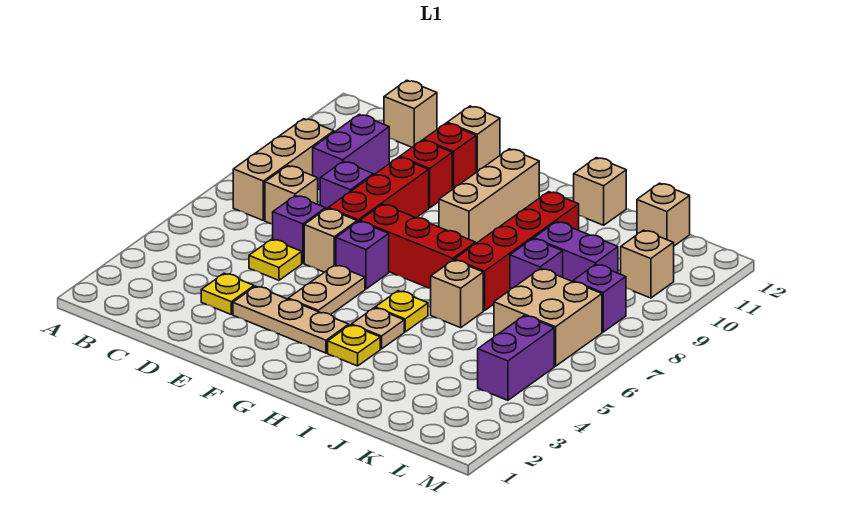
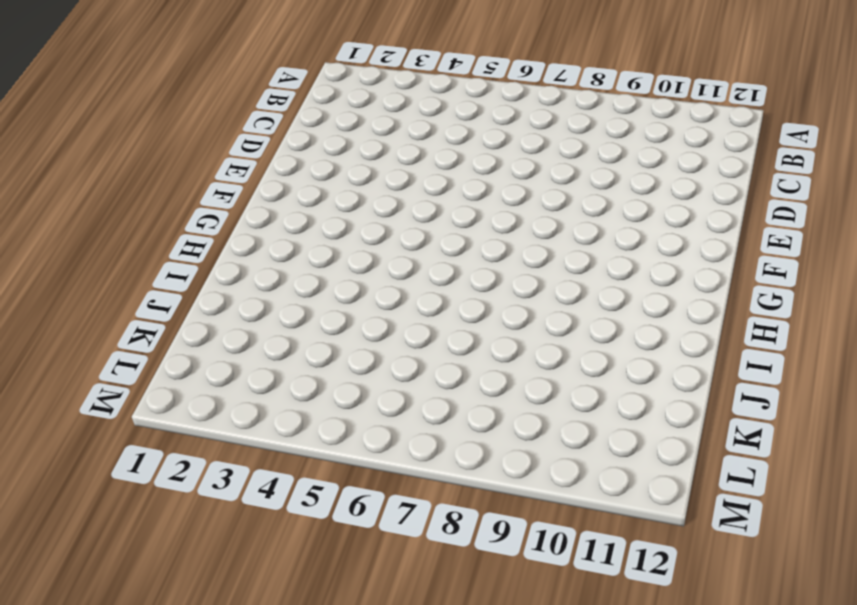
none -> tan brick B7:B9 level 1
none -> tan brick C7 level 1
none -> purple brick C9:C10 level 1
none -> tan brick C12 level 1

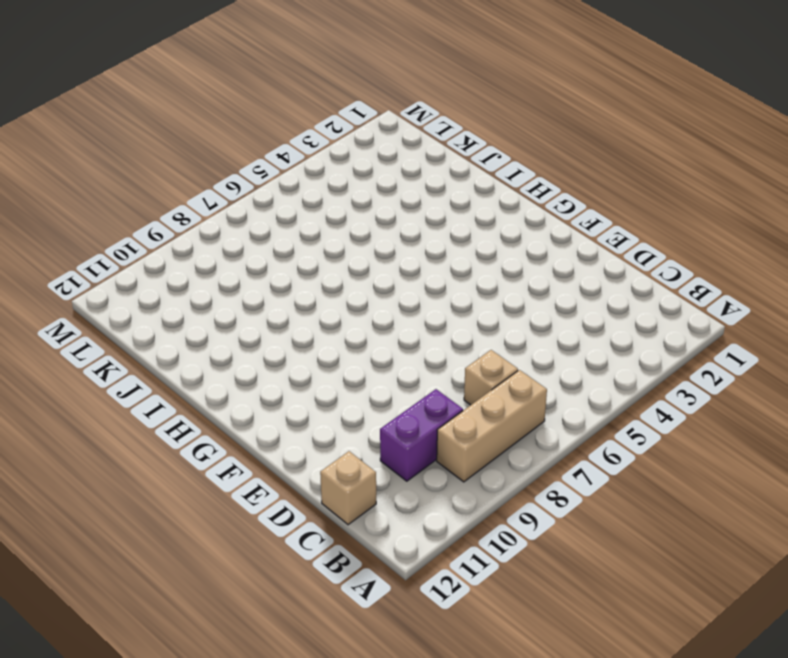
none -> yellow plate D3 level 1
none -> yellow plate D5 level 1
none -> purple brick D6 level 1
none -> purple brick D8 level 1

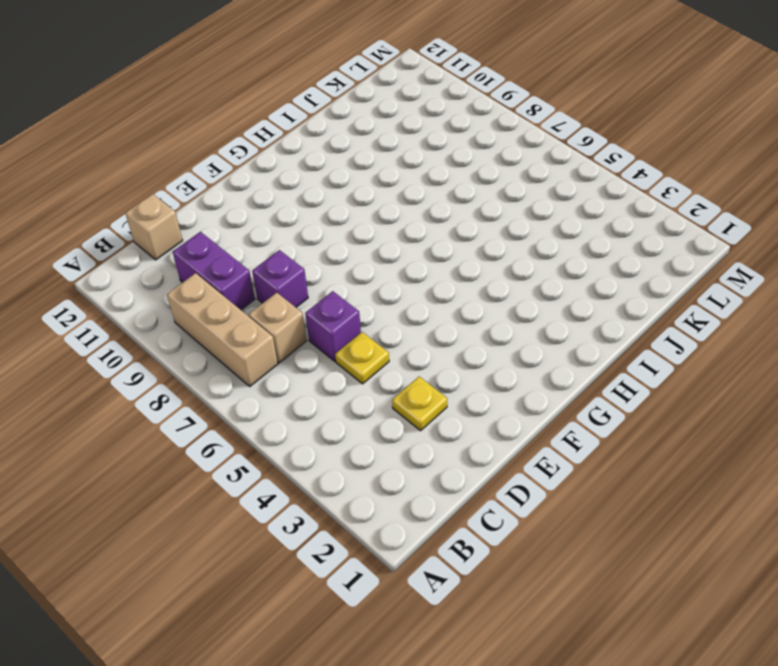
none -> tan plate E3:G3 level 1
none -> tan brick E6 level 1
none -> red brick E7:E9 level 1
none -> red brick E10 level 1

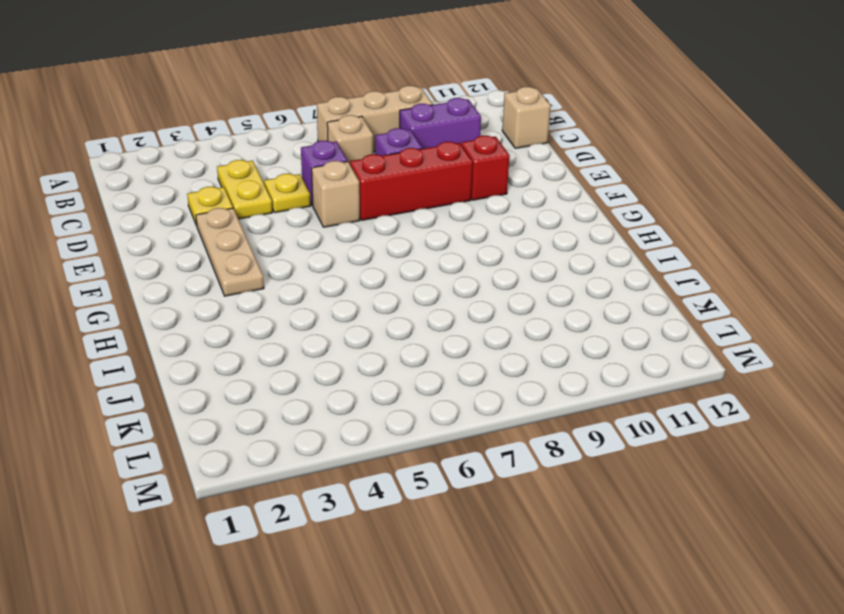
yellow plate C4:D4 level 1 -> none
none -> red brick E11 level 1
none -> tan brick E12 level 1
none -> tan plate F4:F5 level 1
none -> purple brick F6 level 1

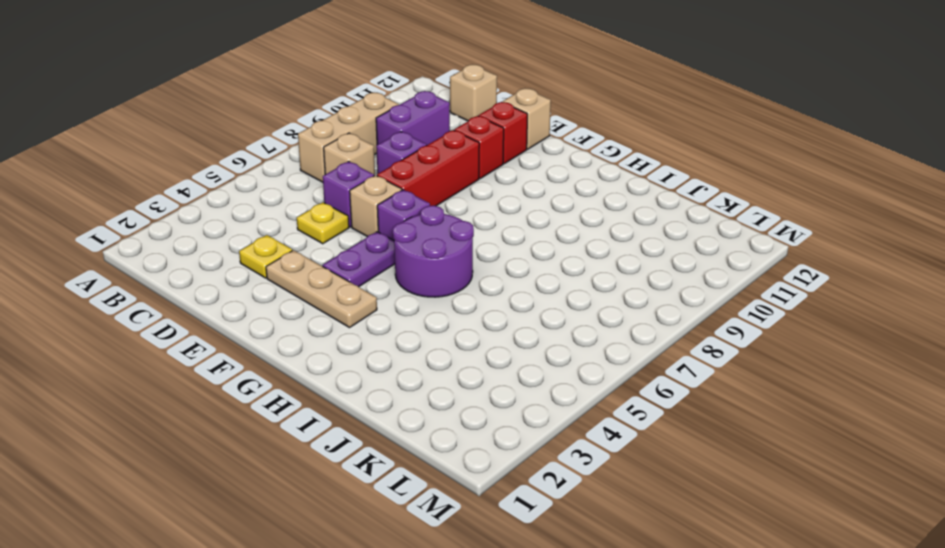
purple plate F4:F5 level 1 -> tan plate F4:F5 level 1
purple round brick G5:H6 level 1 -> yellow plate H5 level 1
none -> red brick F7:H7 level 1
none -> tan brick G9:G11 level 1
none -> yellow plate H3 level 1
none -> tan plate H4 level 1

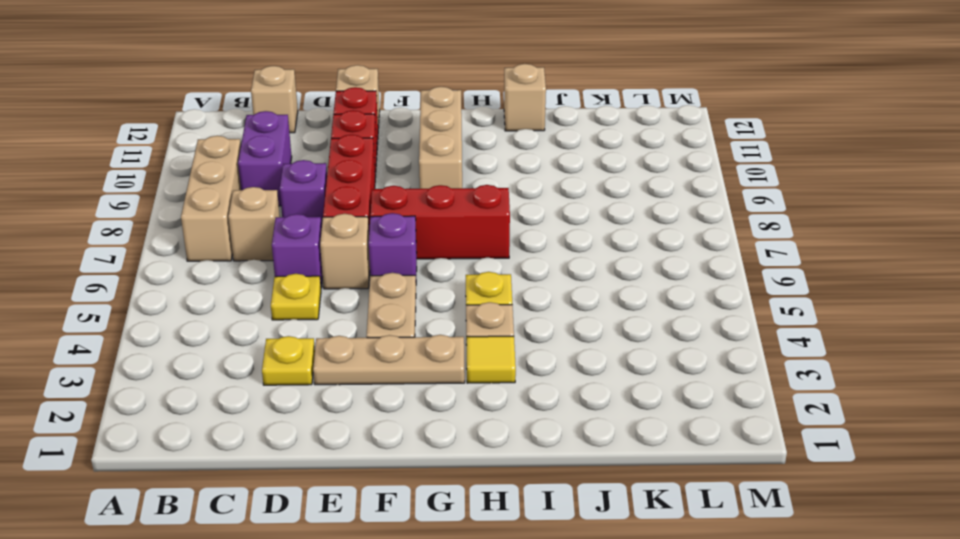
yellow tile H3 level 1 -> yellow plate H3 level 1
none -> tan brick I6 level 1
none -> red brick I7:I10 level 1
none -> purple brick J8 level 1
none -> purple brick J9:K9 level 1

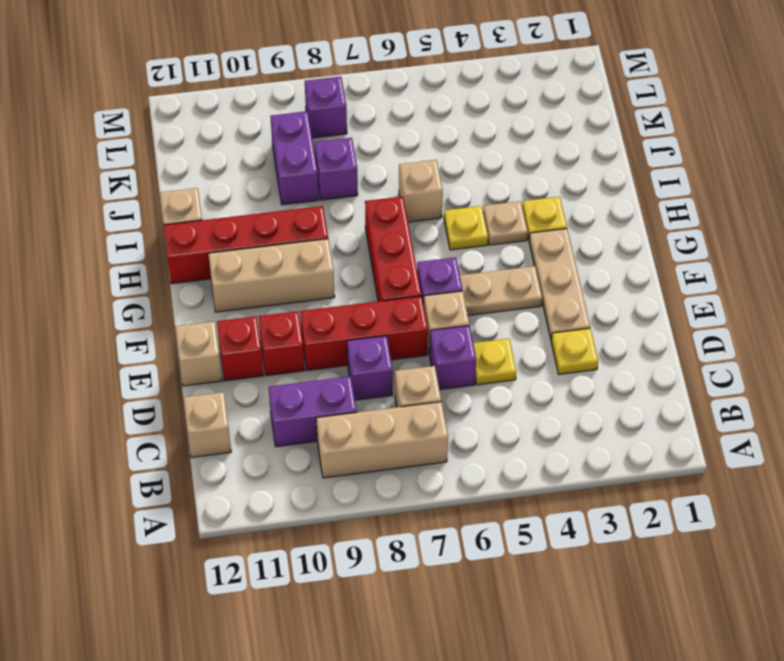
red brick H9:H12 level 1 -> red brick I7:I10 level 1
none -> tan brick K6:L7 level 1
none -> tan brick K12 level 1
none -> purple brick L4:L5 level 1
none -> tan brick L10 level 1

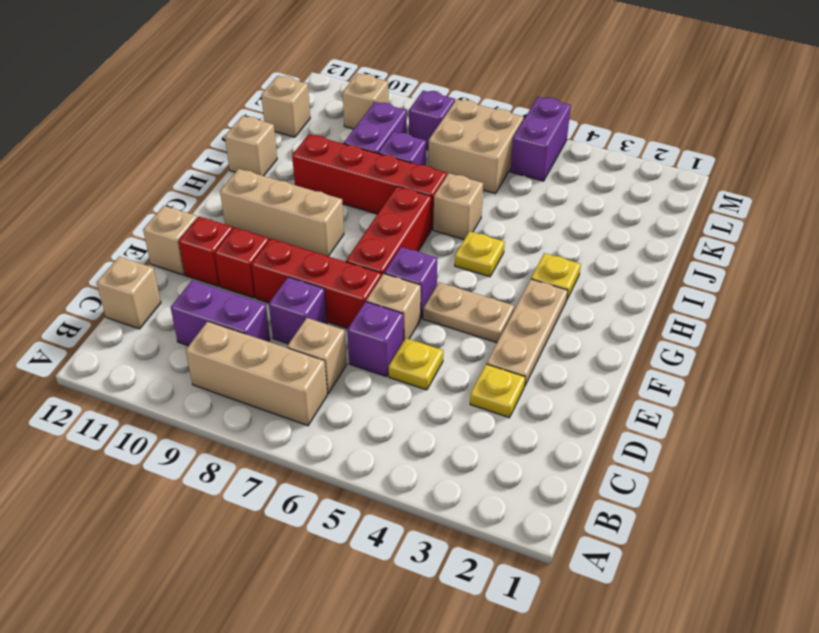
purple brick L5:M5 level 1 -> purple brick L4:L5 level 1
none -> tan plate H4 level 1

